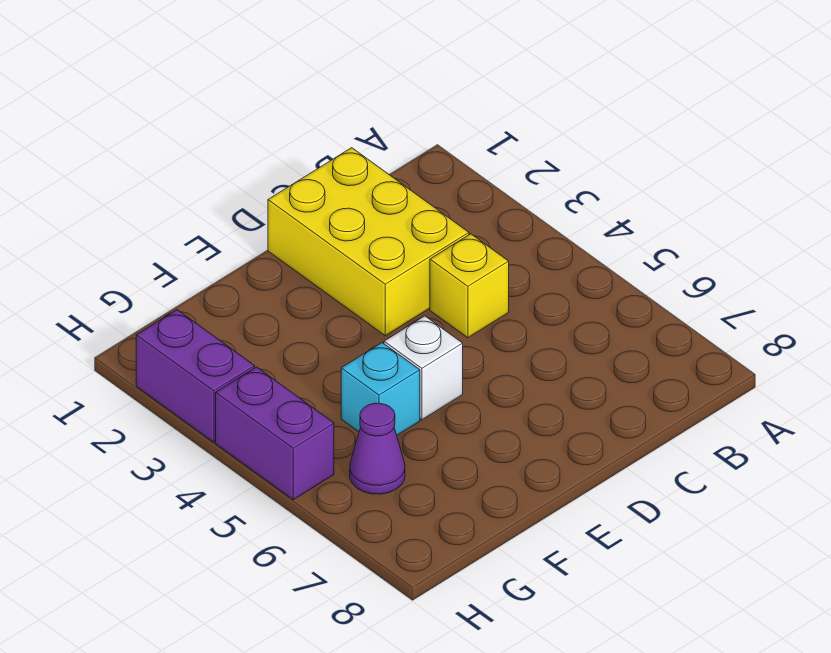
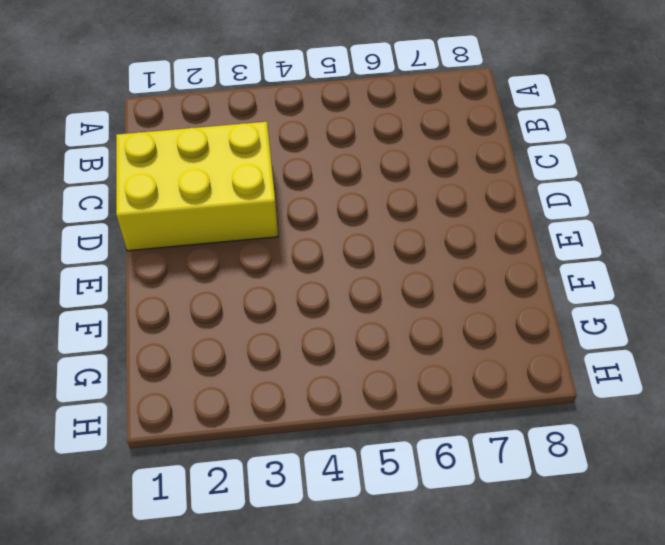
none -> yellow brick C4 level 1
none -> white brick E5 level 1

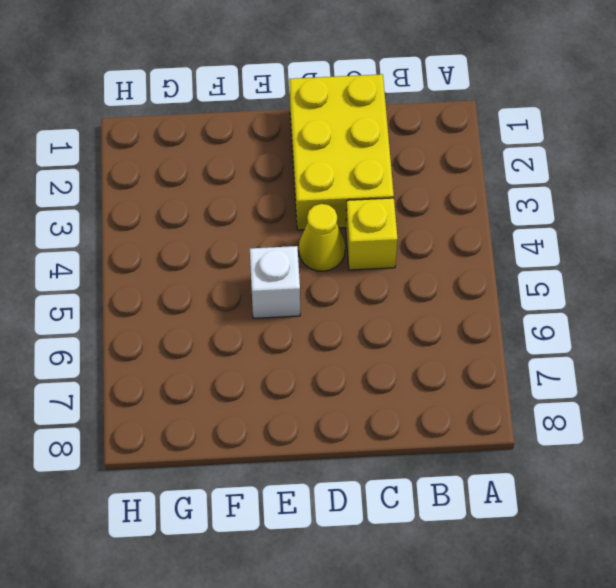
yellow cone D4 level 1 -> none
none -> cyan brick F5 level 1
none -> purple cone G6 level 1

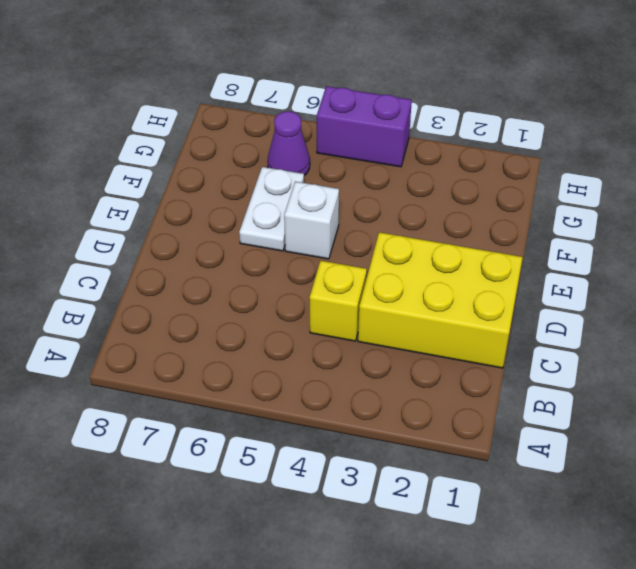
white plate E6:F6 level 1 -> none
none -> cyan brick F5 level 1
none -> purple brick H2:H3 level 1

